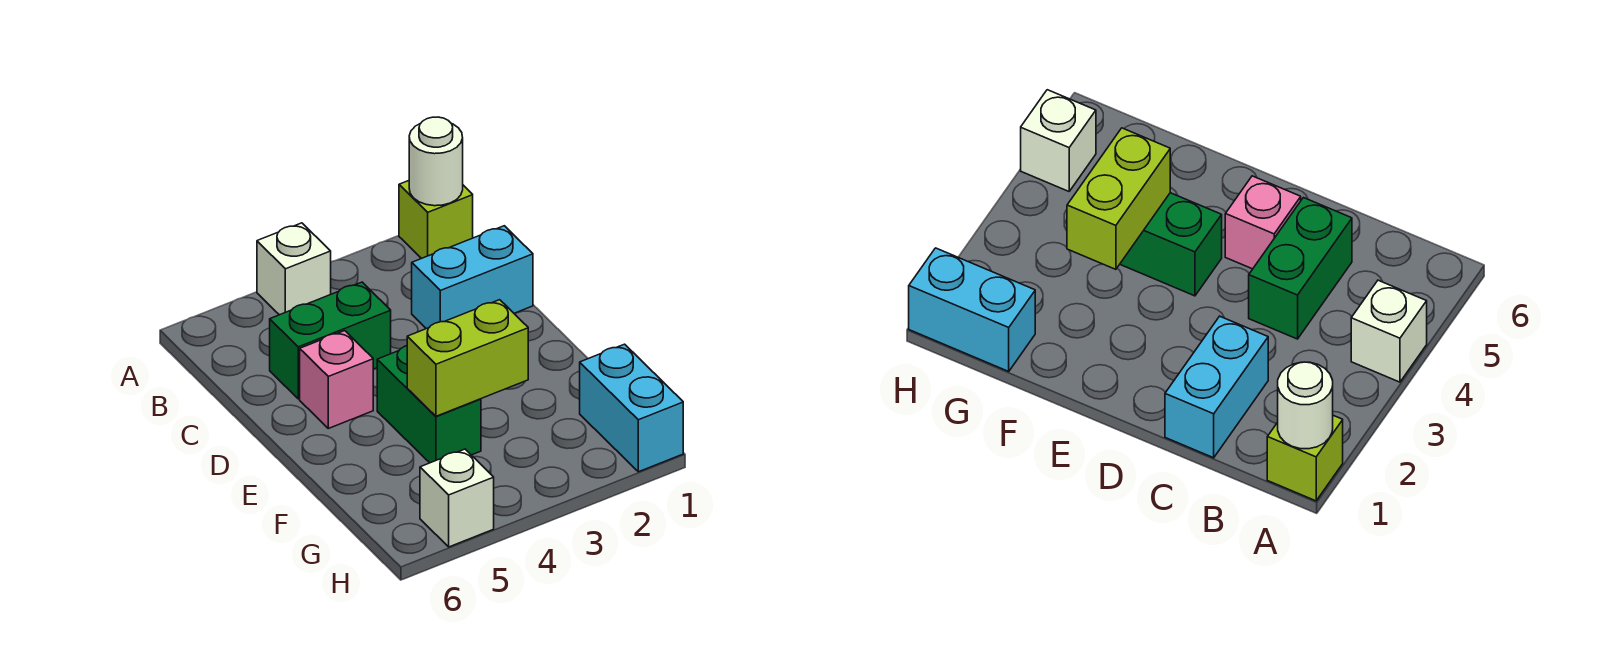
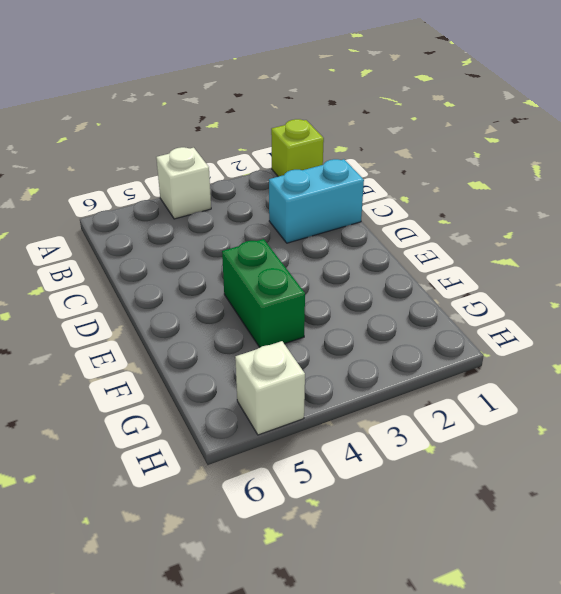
none -> green brick C4:C5 level 1
none -> pink brick D5 level 1

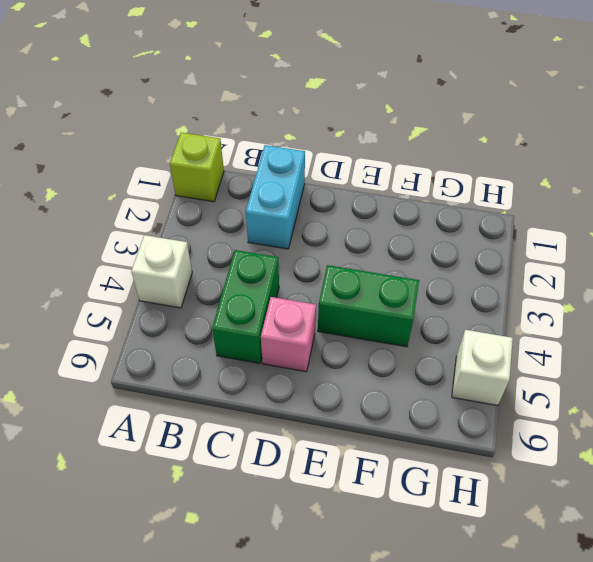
none -> cyan brick G1:H1 level 1
none -> white round brick A1 level 2

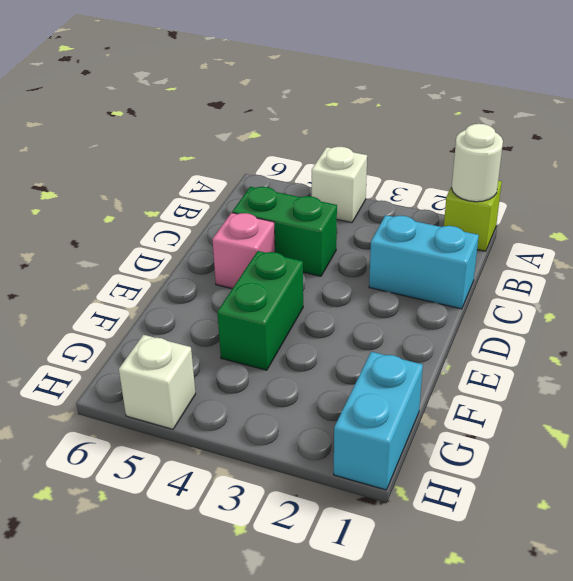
none -> lime brick F3:F4 level 2

